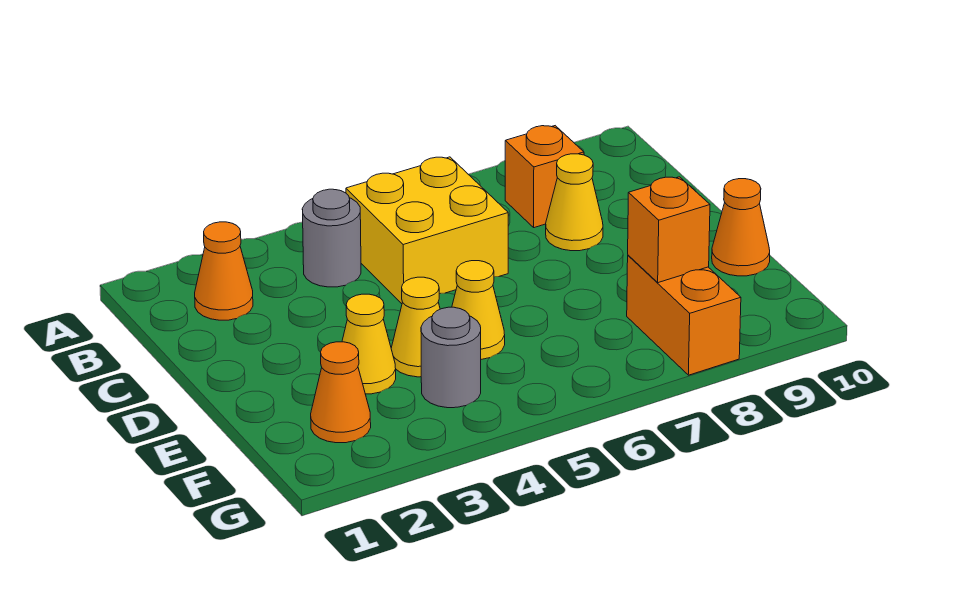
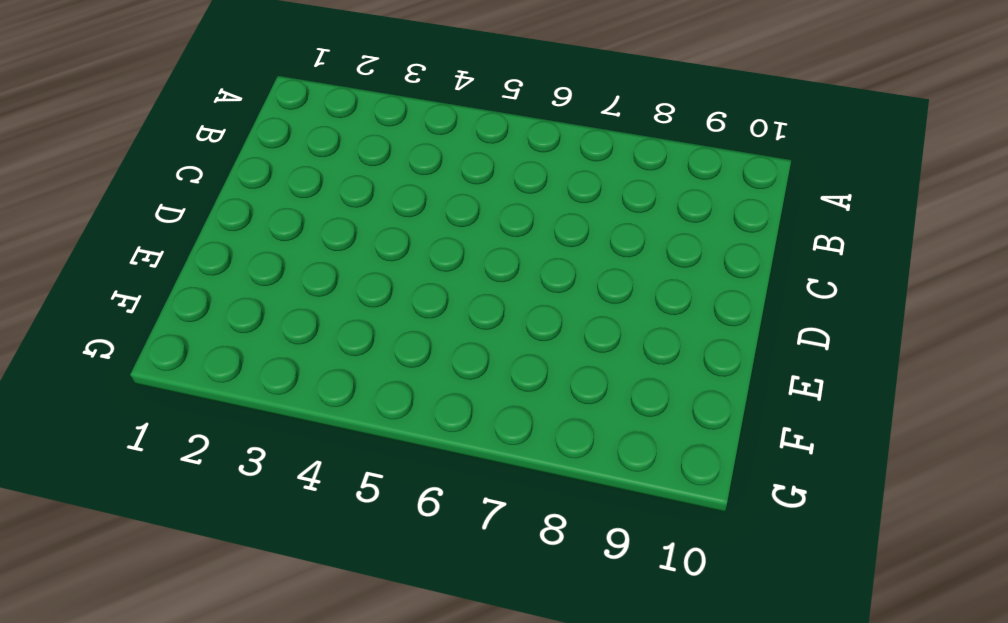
none -> orange cone B2 level 1
none -> grey round brick B4 level 1
none -> yellow brick B5:C6 level 1

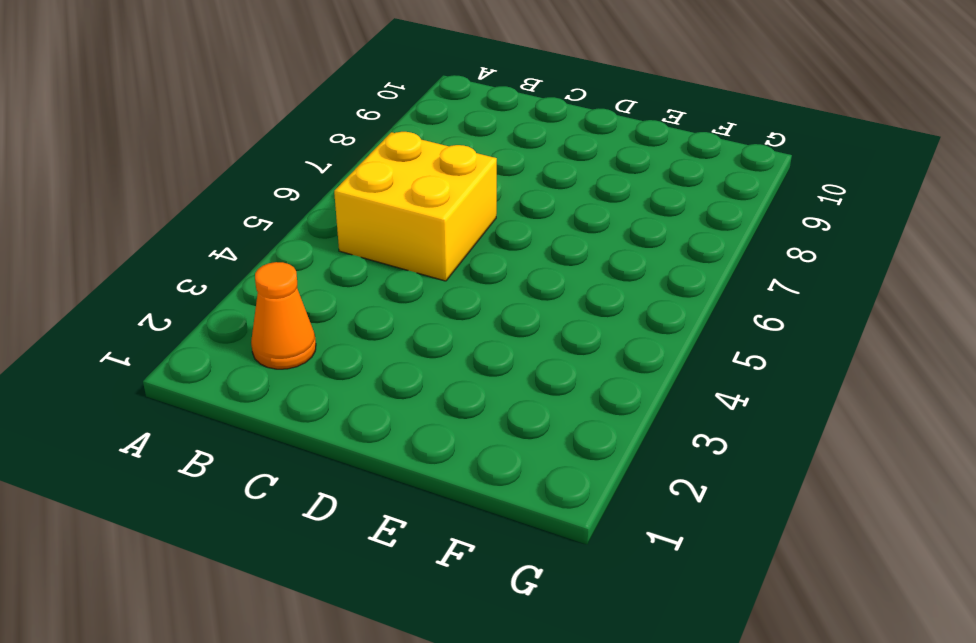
none -> grey round brick B4 level 1
none -> orange brick B8 level 1
none -> yellow cone C8 level 1

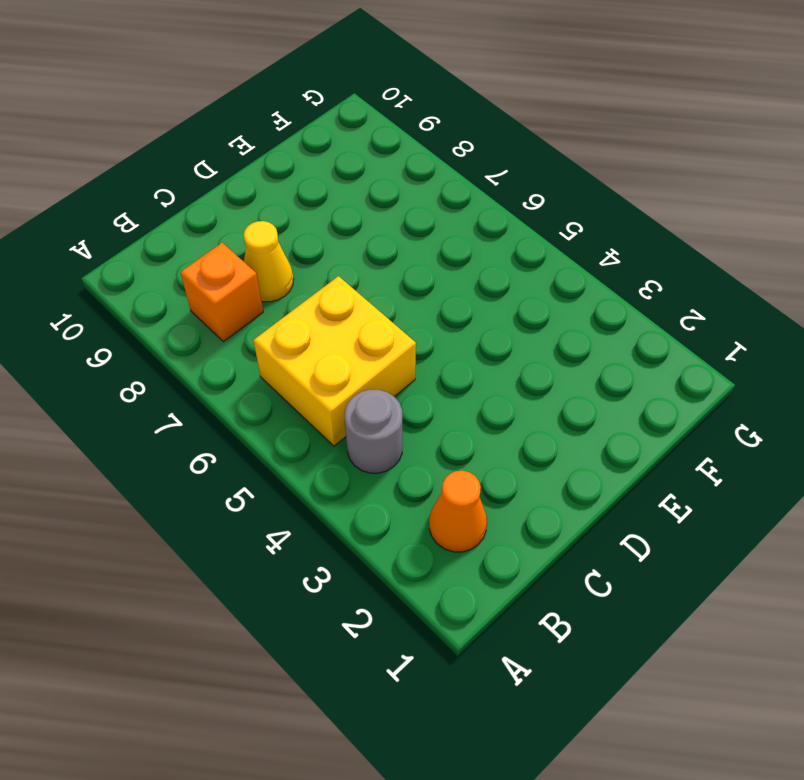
none -> yellow cone E3 level 1
none -> yellow cone E4 level 1
none -> yellow cone E5 level 1

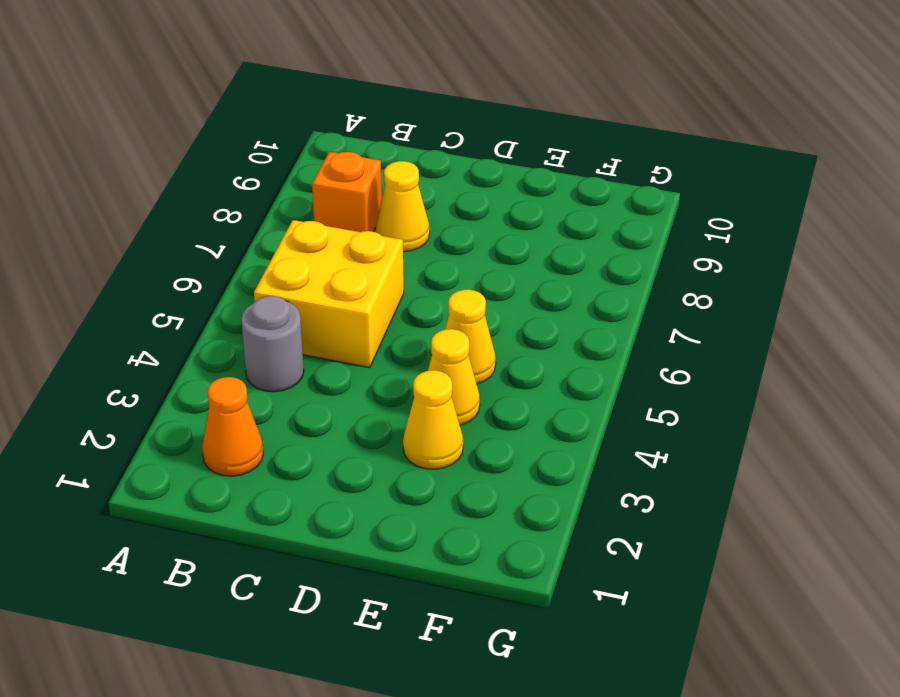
none -> orange cone E10 level 1
none -> orange cone F2 level 1
none -> grey round brick F4 level 1

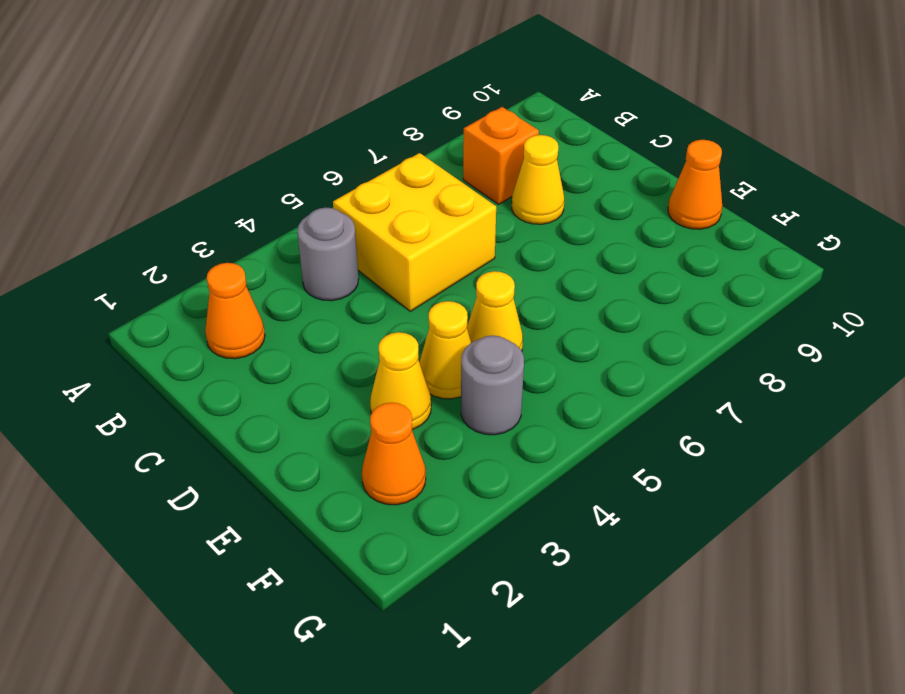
none -> orange brick F8:G8 level 1
none -> orange brick F8 level 2

